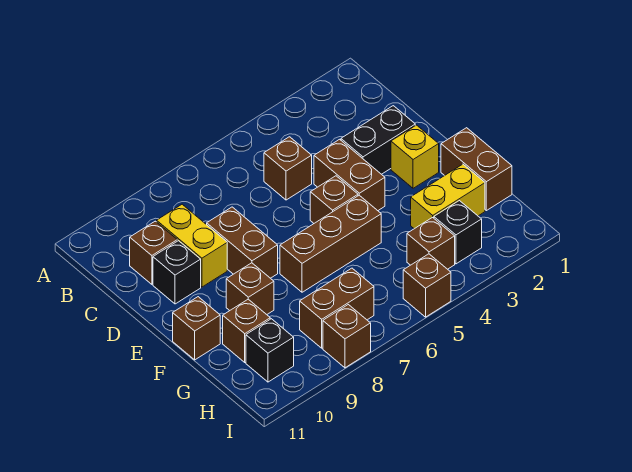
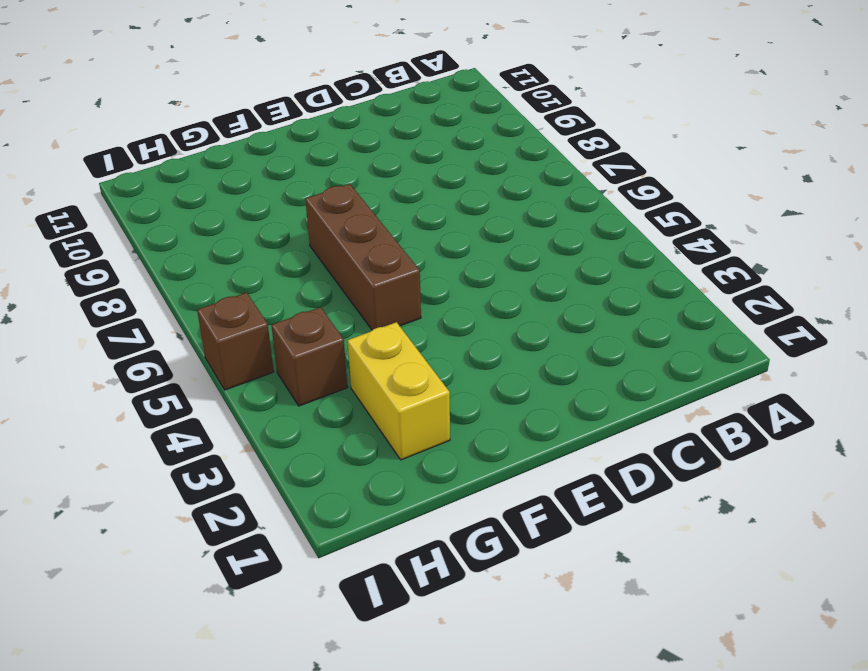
none -> brown brick C5 level 1
none -> yellow brick C9:D9 level 1
none -> brown brick C10 level 1

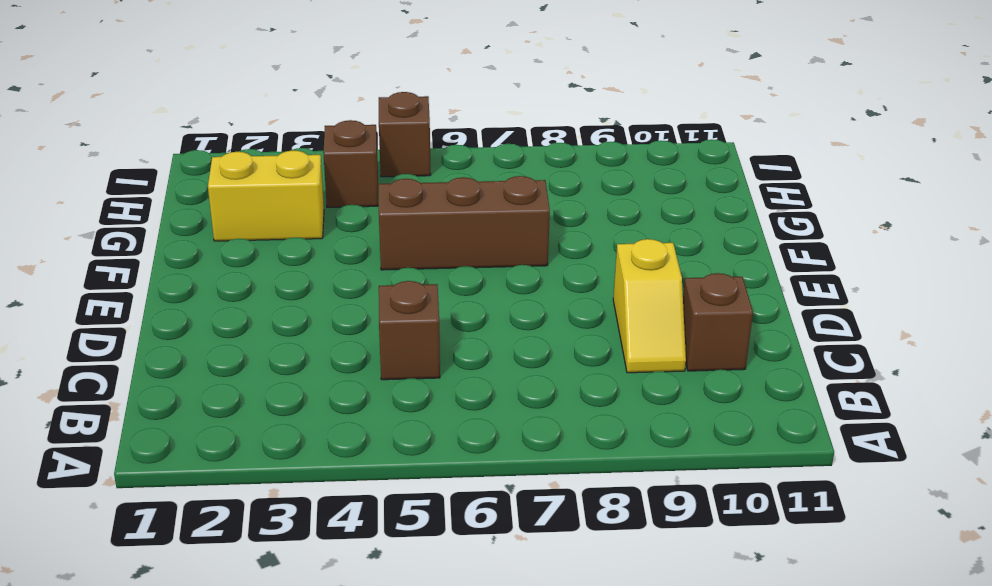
yellow slope C9:D9 level 1 top D -> yellow brick C9:D9 level 1
none -> black brick D2:D3 level 1
none -> brown brick D4:E4 level 1
none -> brown brick D8:E8 level 1

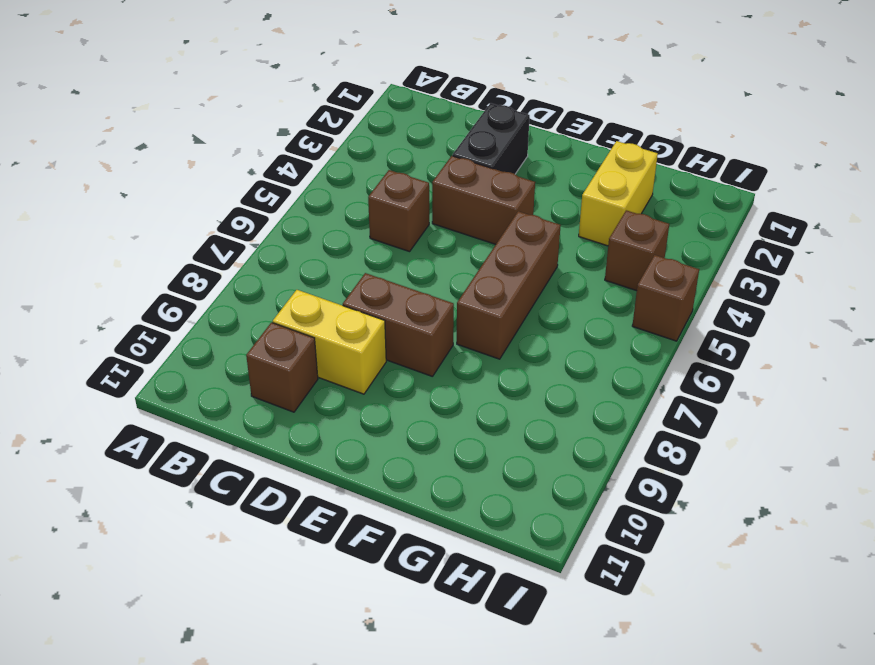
none -> black brick D10 level 1
none -> yellow brick E2 level 1
none -> brown brick E5 level 1

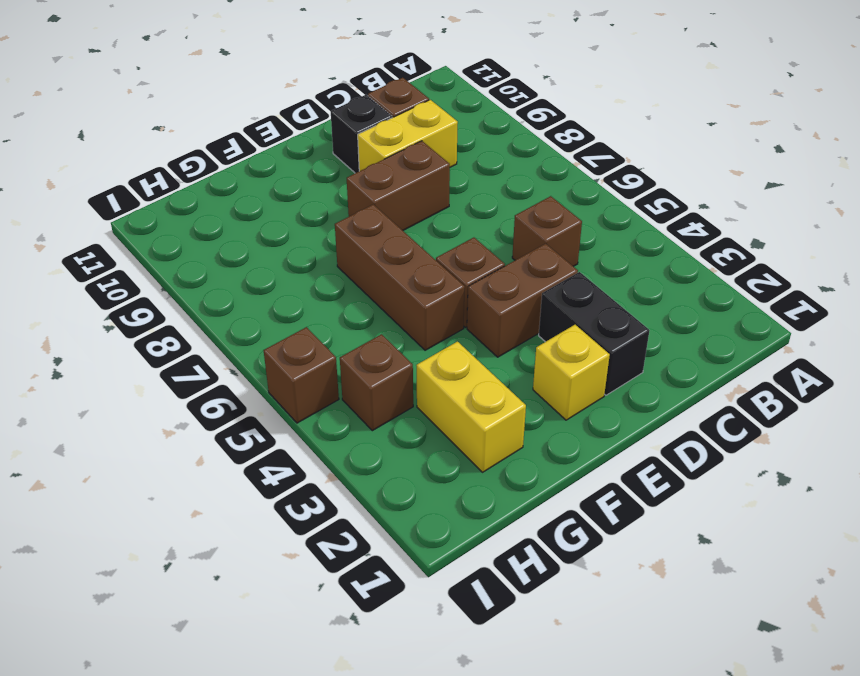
none -> brown brick F1:G1 level 1
none -> brown brick F9 level 1
none -> brown brick F11 level 1

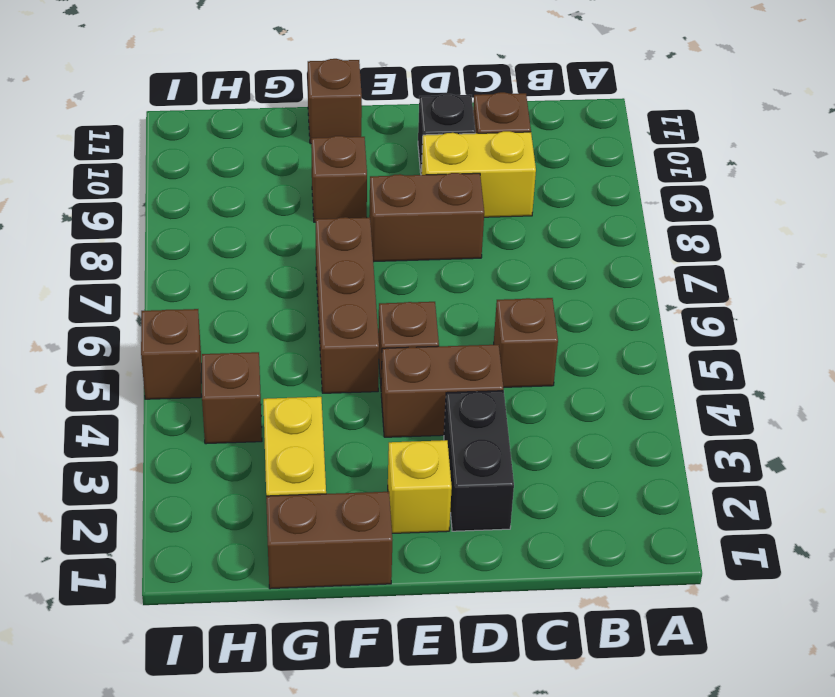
none -> brown brick G10 level 1
none -> black brick H3 level 1
none -> brown brick H7:H8 level 1

